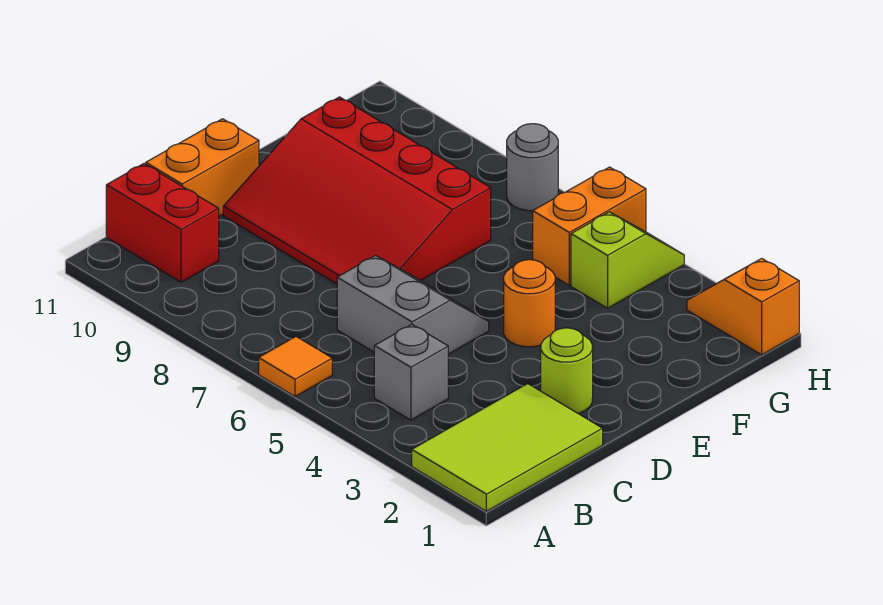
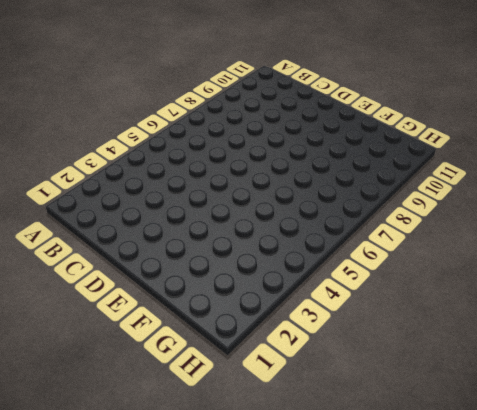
none -> lime tile A1:C2 level 1
none -> orange tile A6 level 1
none -> grey brick B4 level 1

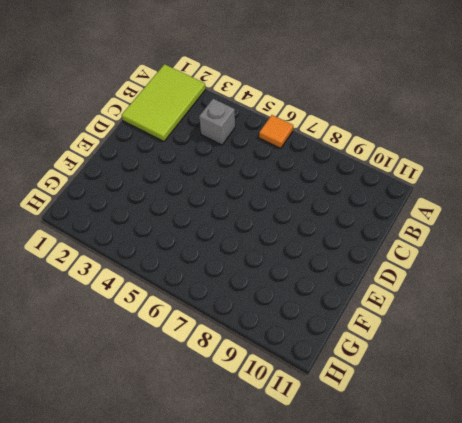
none -> red brick B10:B11 level 1
none -> grey slope C5:D6 level 1 top C
none -> orange brick C11:D11 level 1

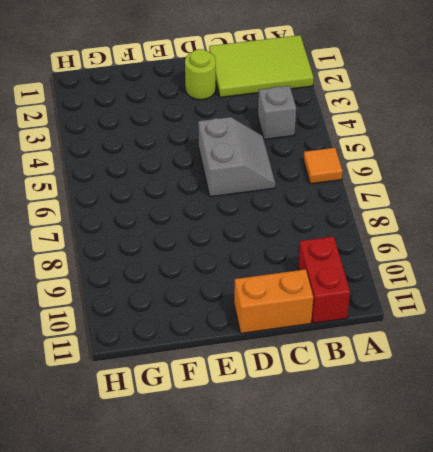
grey slope C5:D6 level 1 top D -> grey slope C5:D6 level 1 top C
none -> red slope D7:F10 level 1 top F
none -> orange round brick E4 level 1
none -> lime slope G4:H4 level 1 top G

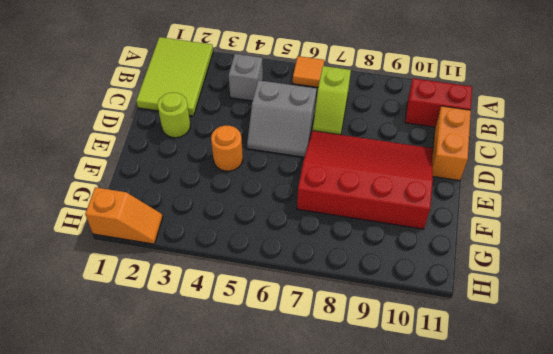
lime slope B7:C7 level 1 top B -> lime slope G4:H4 level 1 top G
none -> orange brick G5:H5 level 1
none -> grey round brick H7 level 1

